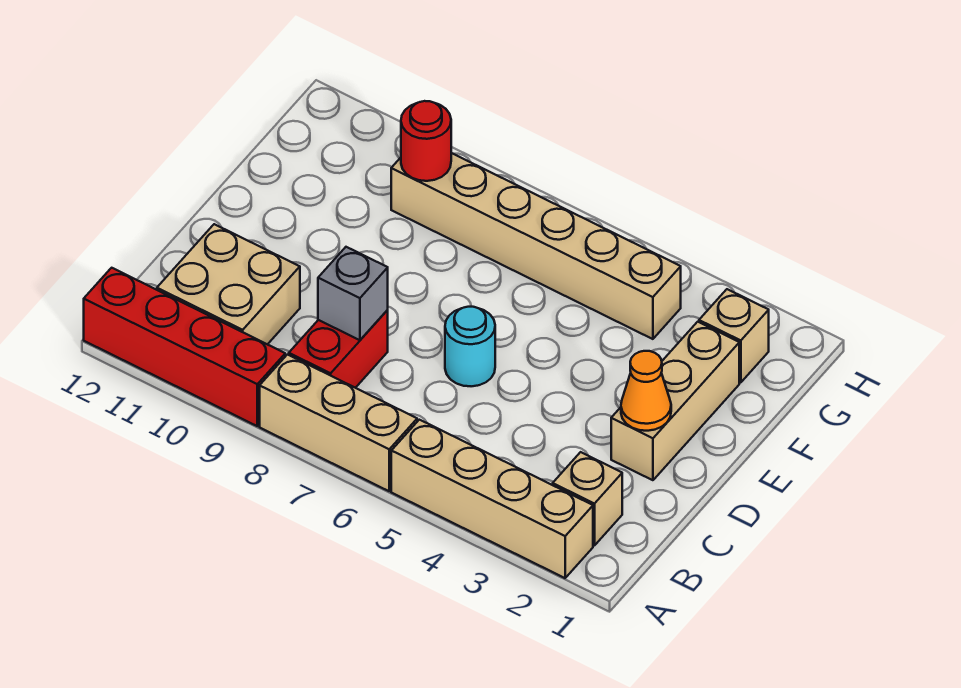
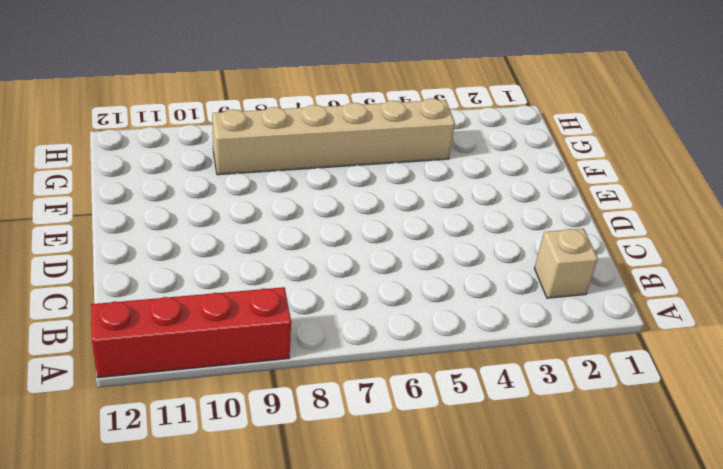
none -> tan brick A2:A5 level 1
none -> tan brick A6:A8 level 1
none -> red brick B8:C8 level 1

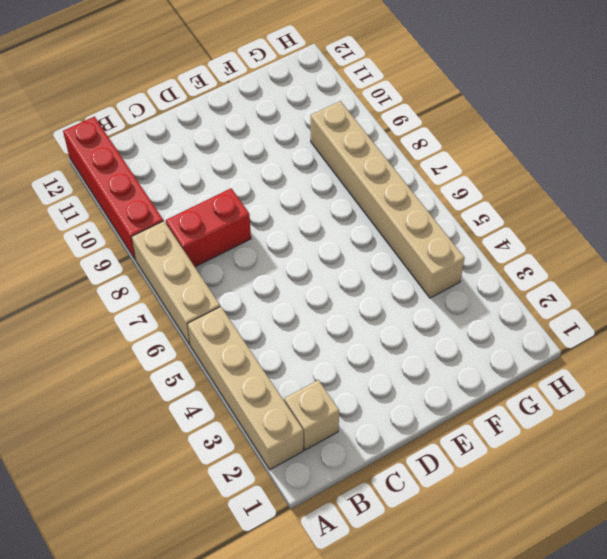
none -> tan brick B10:C11 level 1
none -> tan brick D2:F2 level 1
none -> cyan round brick D6 level 1

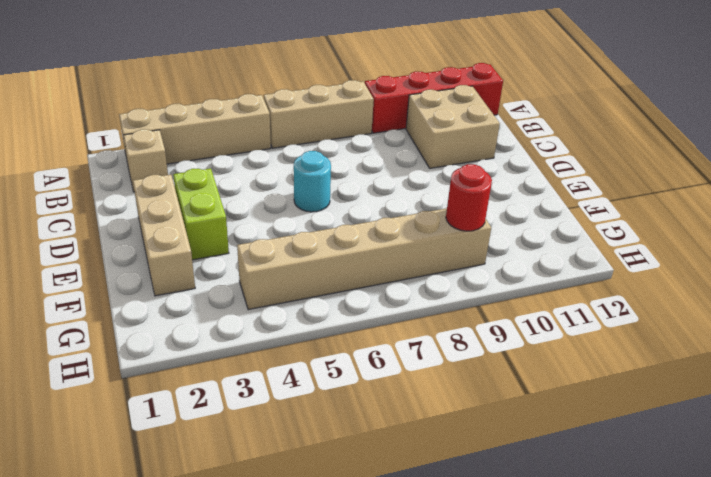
lime brick D3:E3 level 1 -> none
none -> red brick B8:C8 level 1
none -> tan brick G2 level 1
none -> grey brick C8 level 2

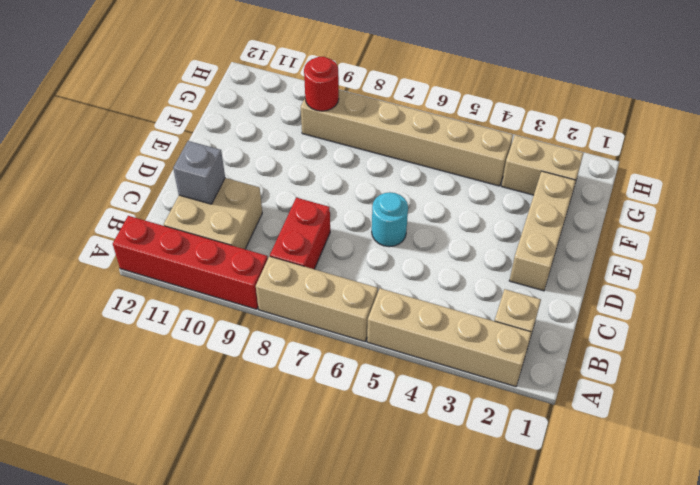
grey brick C11 level 2 -> grey brick C8 level 2
tan brick G2:G3 level 1 -> tan brick G2 level 1
none -> orange cone D2 level 2

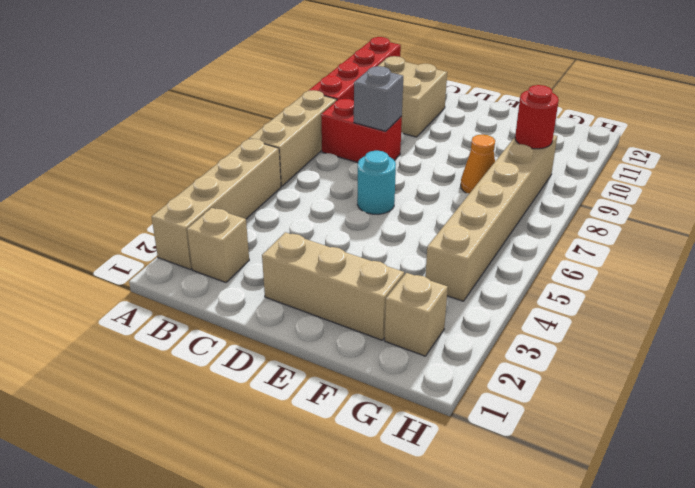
orange cone F8 level 1 -> orange cone D2 level 2

